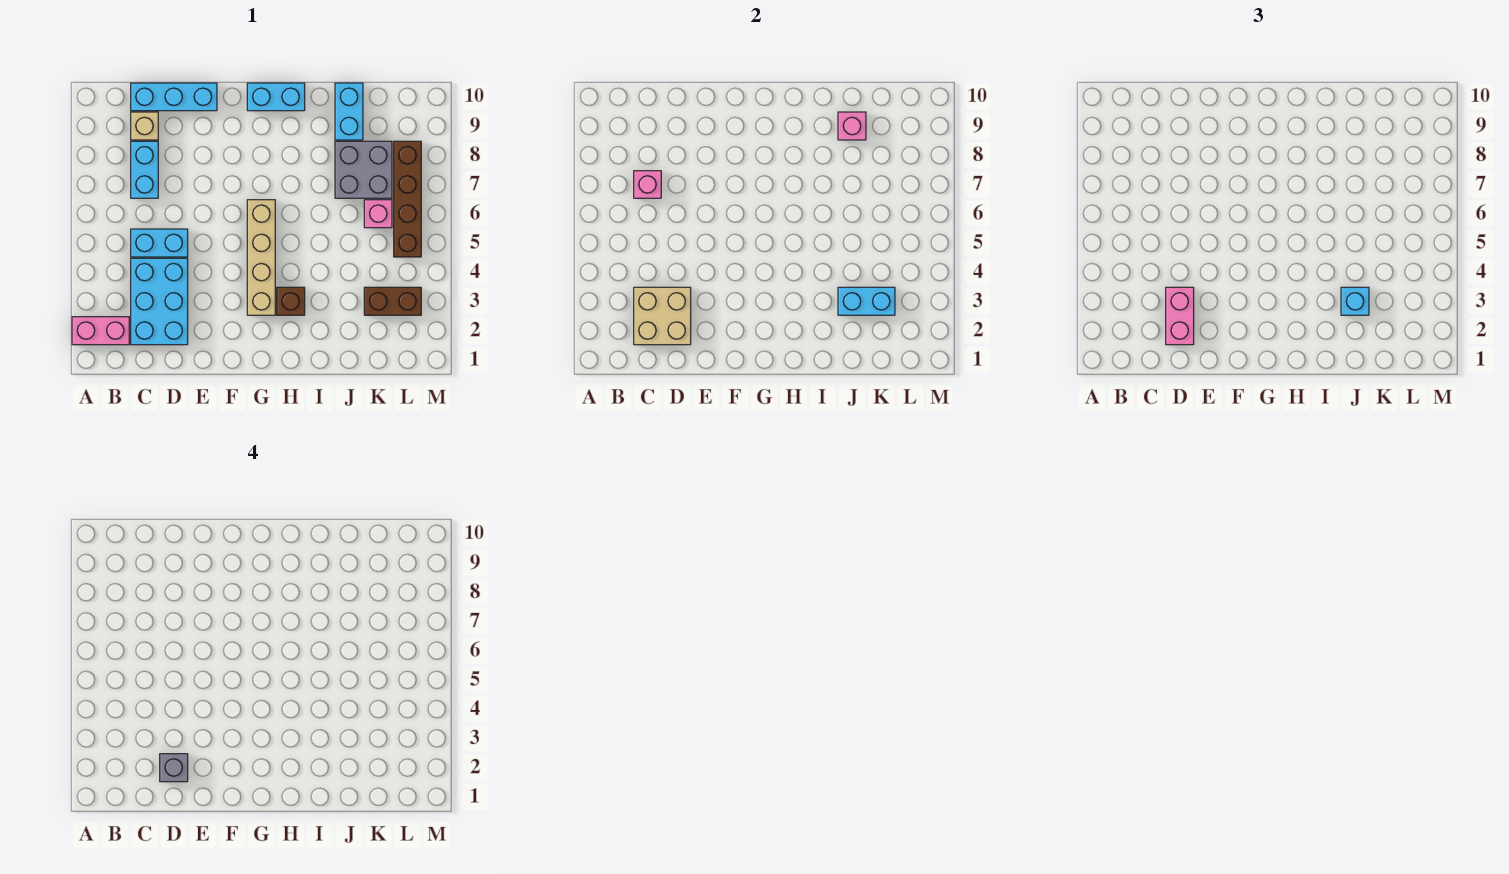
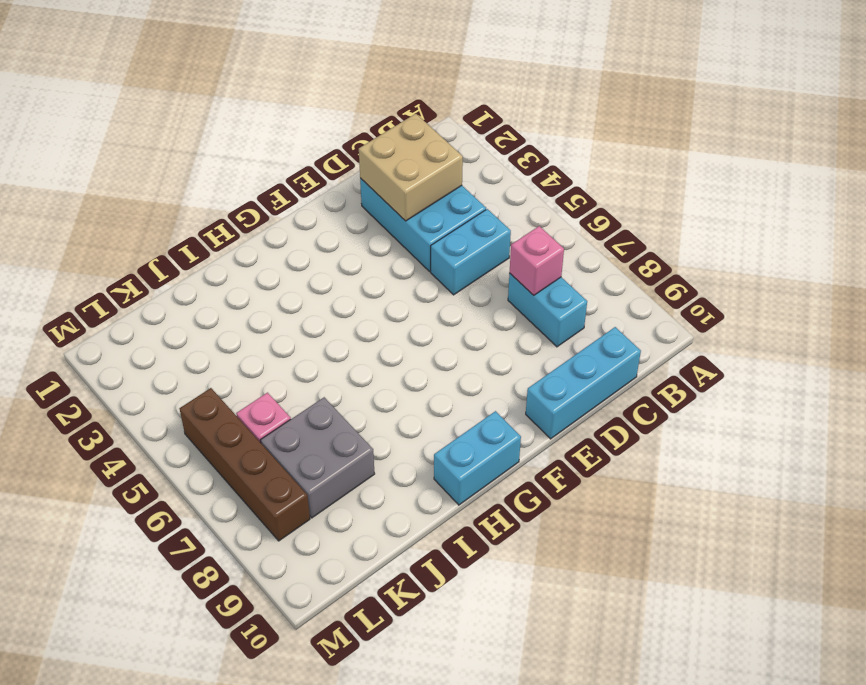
none -> pink brick A2:B2 level 1
none -> tan brick C9 level 1
none -> tan brick G3:G6 level 1

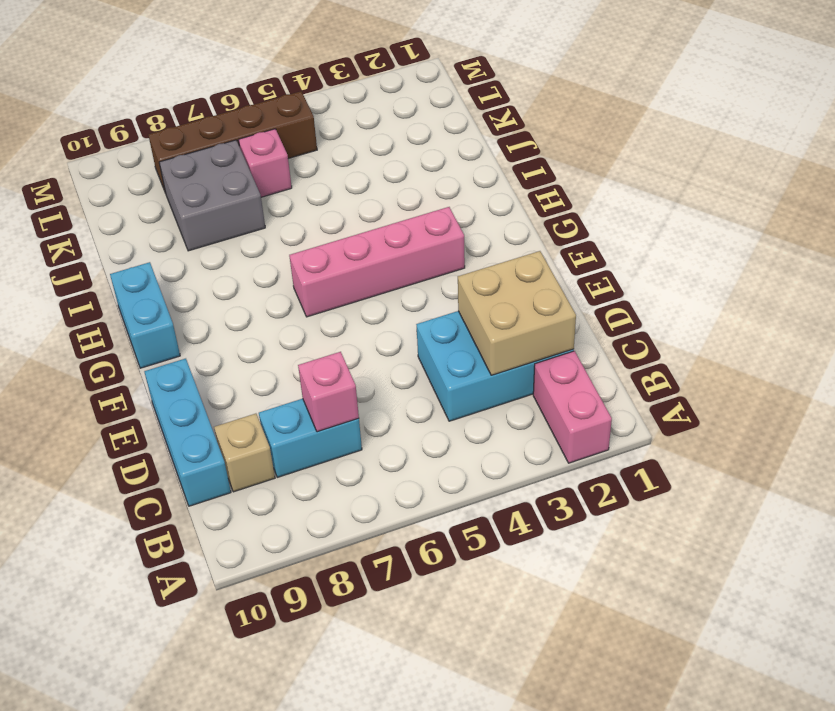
pink brick G3:G6 level 1 -> tan brick G3:G6 level 1
none -> cyan brick C5:D5 level 1
none -> brown brick H3 level 1
none -> cyan brick J9:J10 level 1

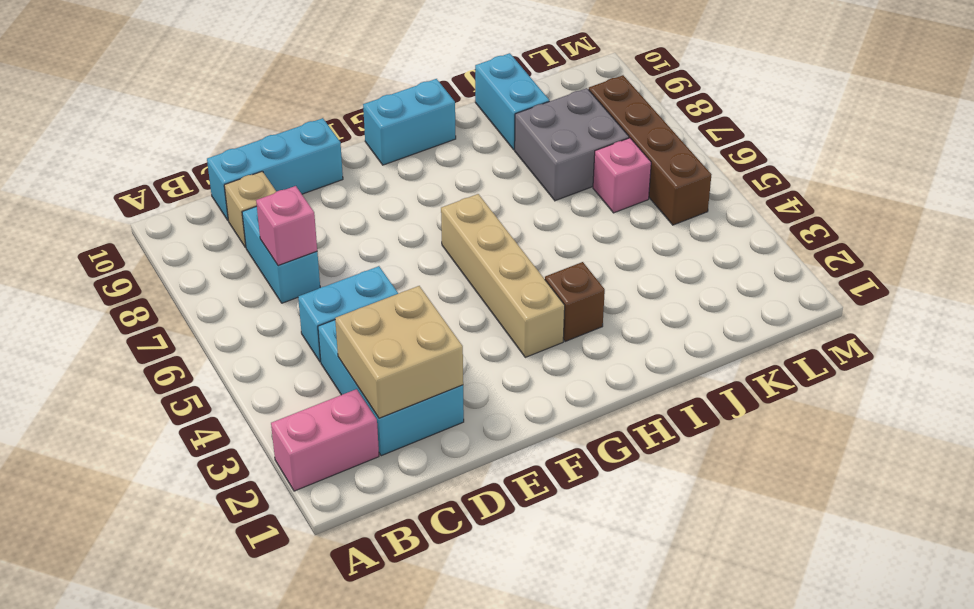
none -> brown brick K3:L3 level 1
none -> cyan brick J3:K3 level 2
none -> pink brick J9 level 2

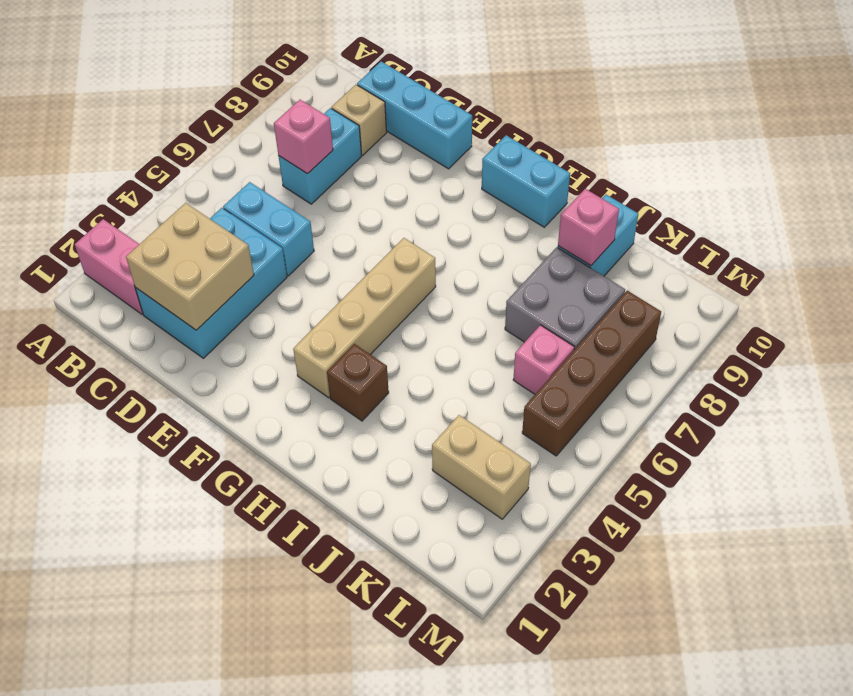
tan brick K3:L3 level 1 -> brown brick K3:L3 level 1
none -> cyan brick J3:K3 level 2
none -> pink brick D2:D3 level 3
none -> cyan brick J3 level 3

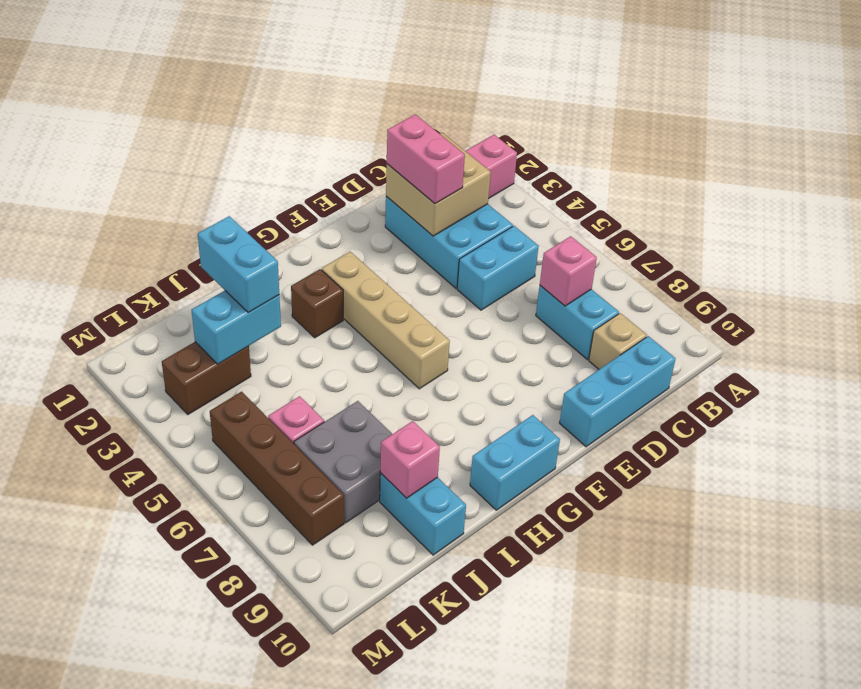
cyan brick J2:J3 level 3 -> cyan brick J3 level 3
none -> grey brick D2 level 4

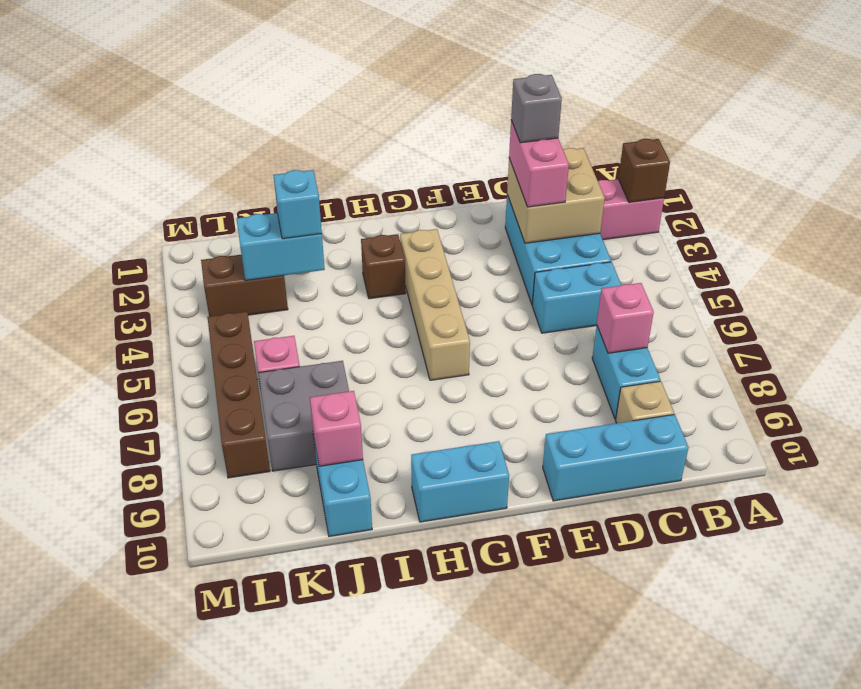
brown brick A2 level 2 -> none

